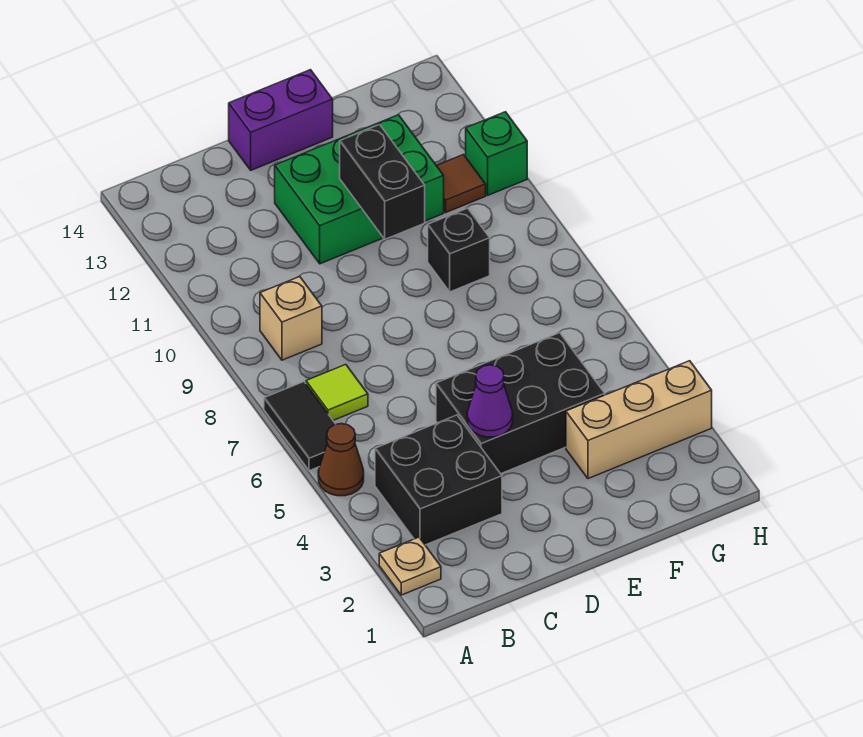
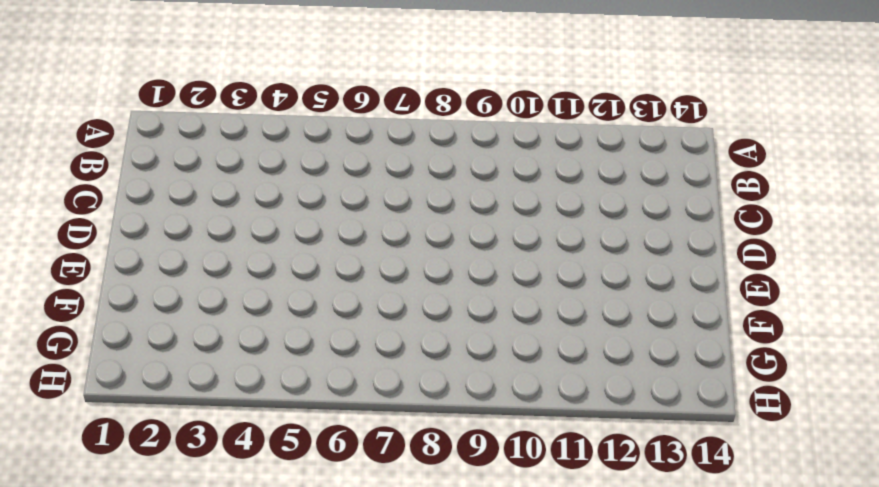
none -> tan plate A2 level 1
none -> brown cone A5 level 1
none -> black tile A6:A7 level 1

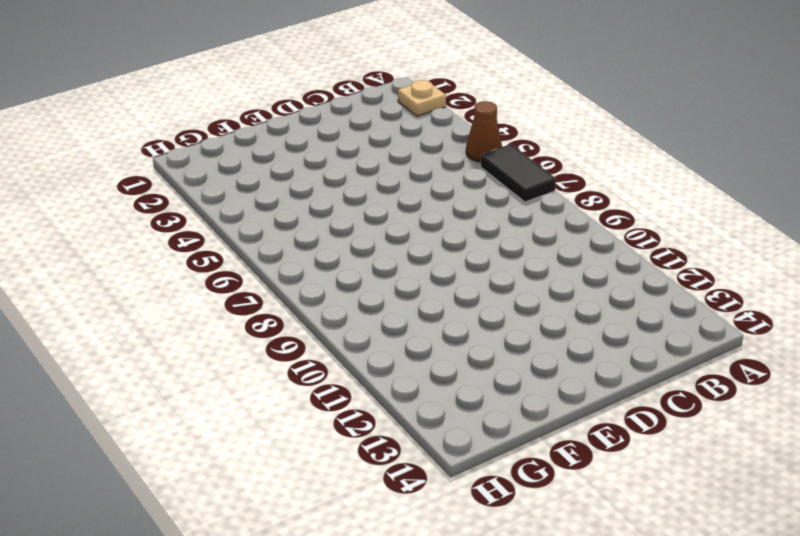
none -> black brick B3:C4 level 1
none -> lime tile B7 level 1
none -> tan brick B9 level 1

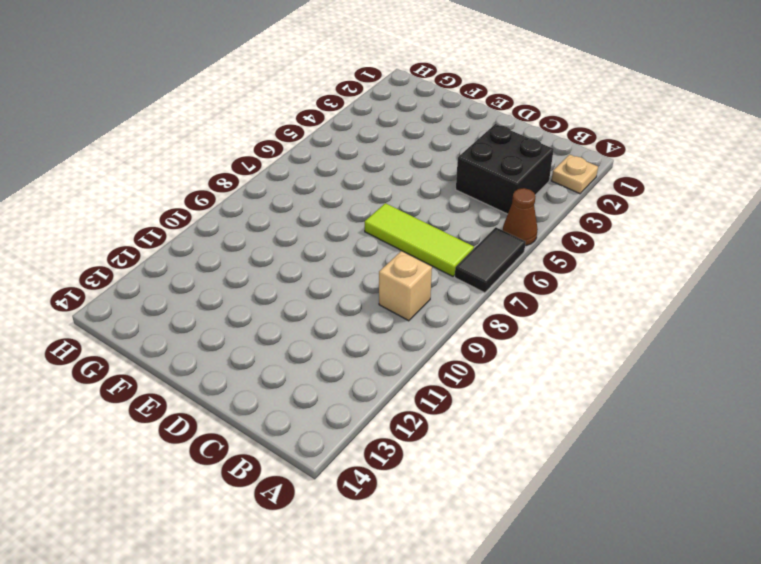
lime tile B7:D7 level 1 -> lime tile B7 level 1
none -> black brick D4:F5 level 1
none -> green brick D11:F12 level 1
none -> purple brick D14:E14 level 1

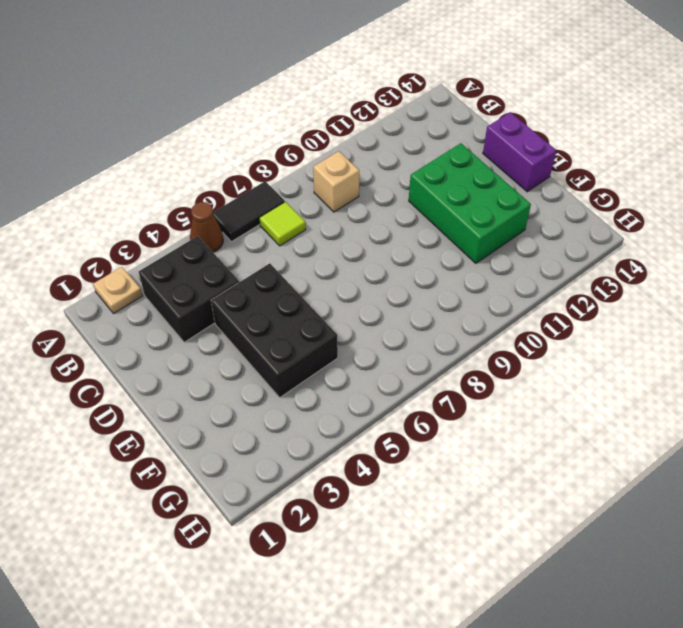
none -> tan brick F3:H3 level 1
none -> black brick F9 level 1
none -> brown tile G11 level 1

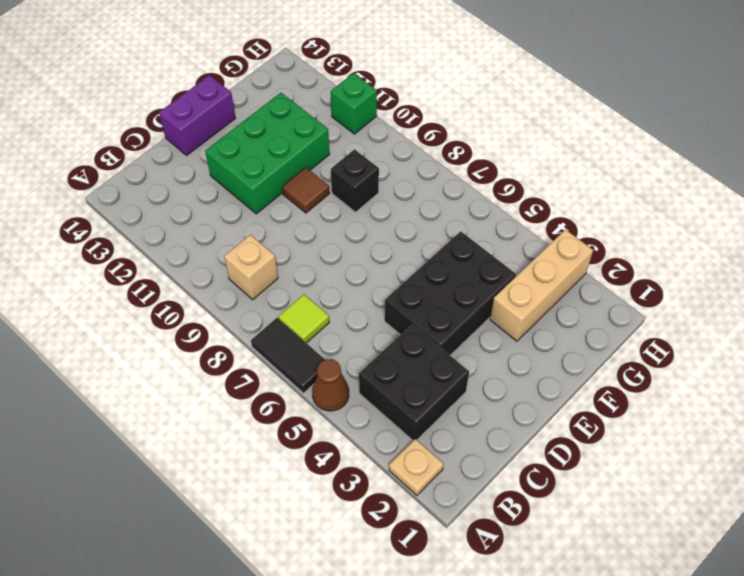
brown tile E10 level 1 -> brown tile G11 level 1
none -> purple cone D4 level 2
none -> black brick E10:E11 level 2

